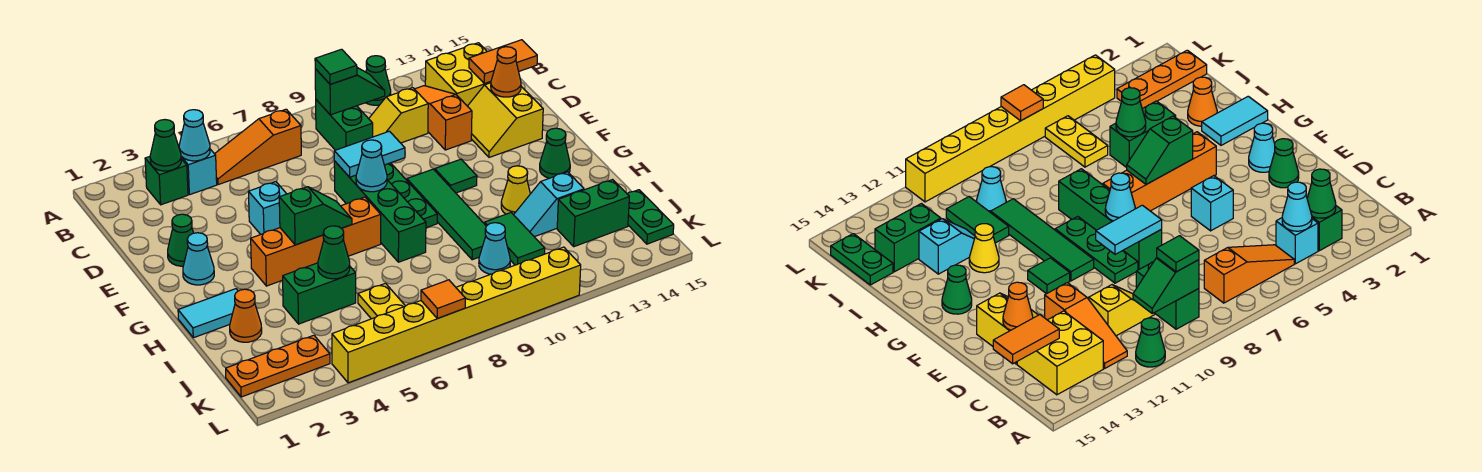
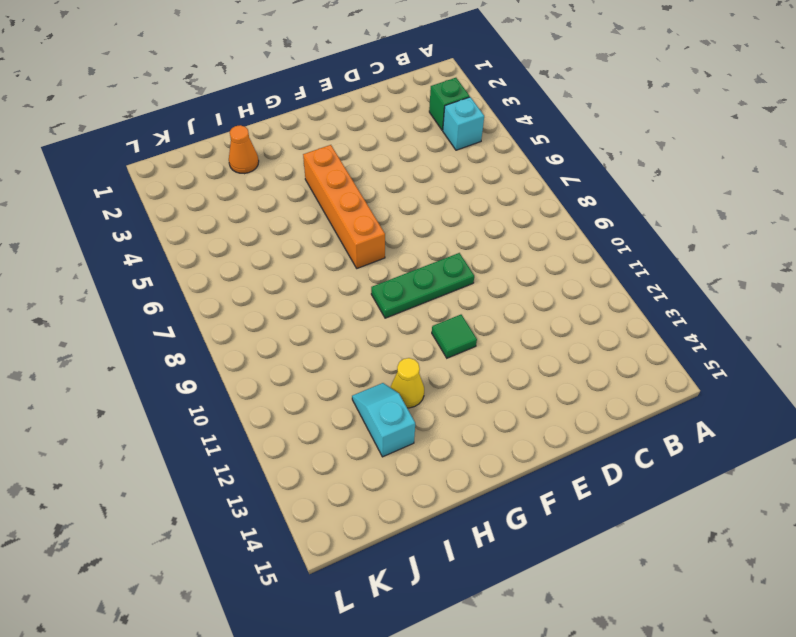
none -> green cone A11 level 1
none -> orange slope B5:B7 level 1 top 7
none -> green brick B9:C9 level 1
none -> orange slope B12:D12 level 1 top D

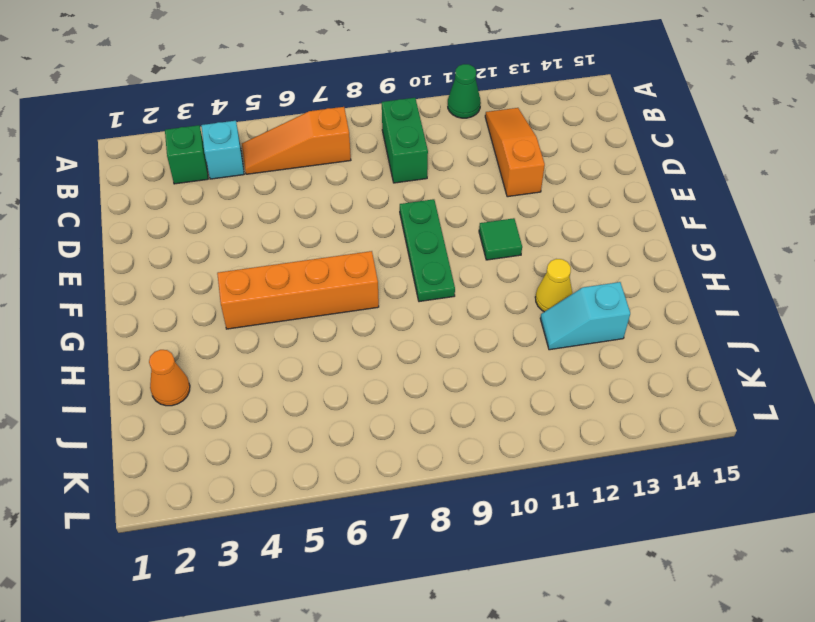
none -> yellow brick B13:C14 level 1
none -> yellow slope C10:C11 level 1 top 11
none -> yellow slope D13:E14 level 1 top 14
none -> green cone E2 level 1

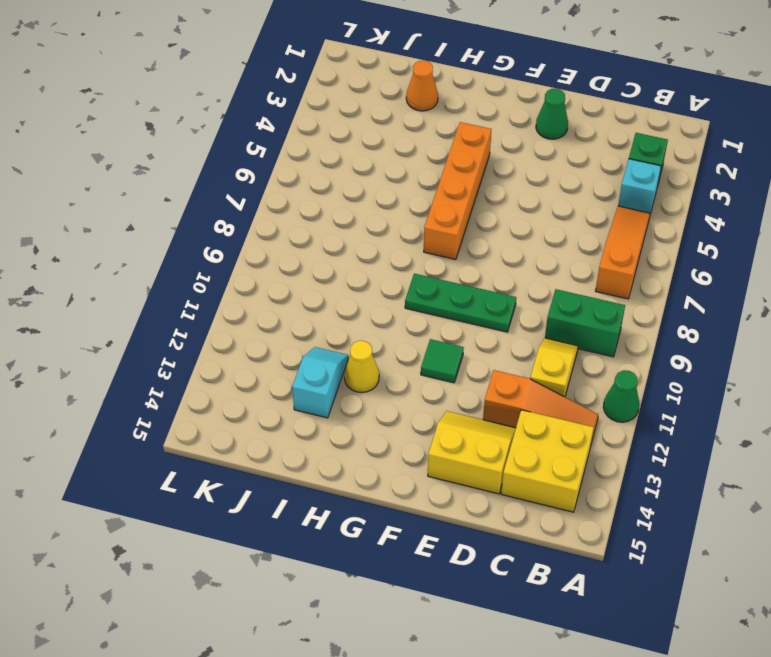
none -> cyan brick E5 level 1
none -> green brick E8:H8 level 1
none -> cyan cone F2 level 1
none -> green tile F10:I10 level 1

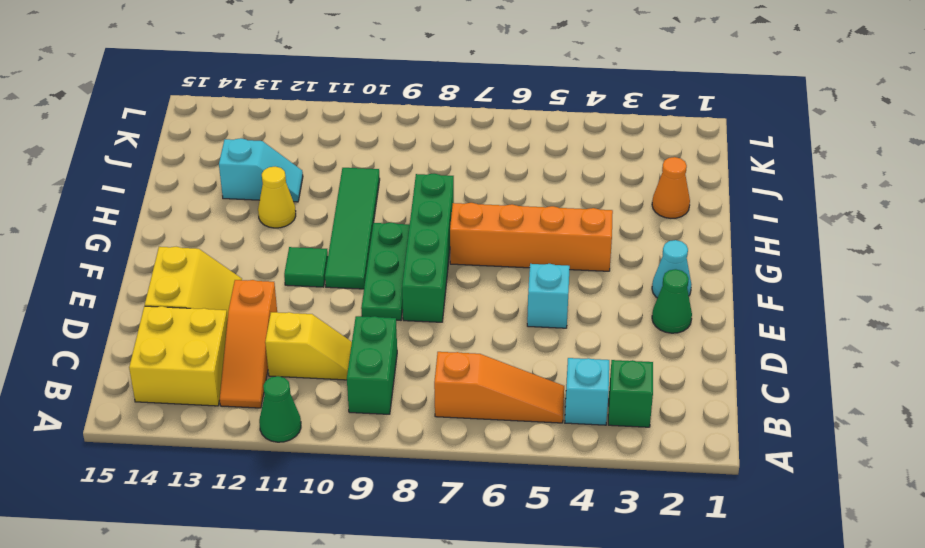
none -> green cone G14 level 1
none -> cyan tile H1:H2 level 1
none -> green brick I4:I5 level 1
none -> green tile I11:J11 level 1

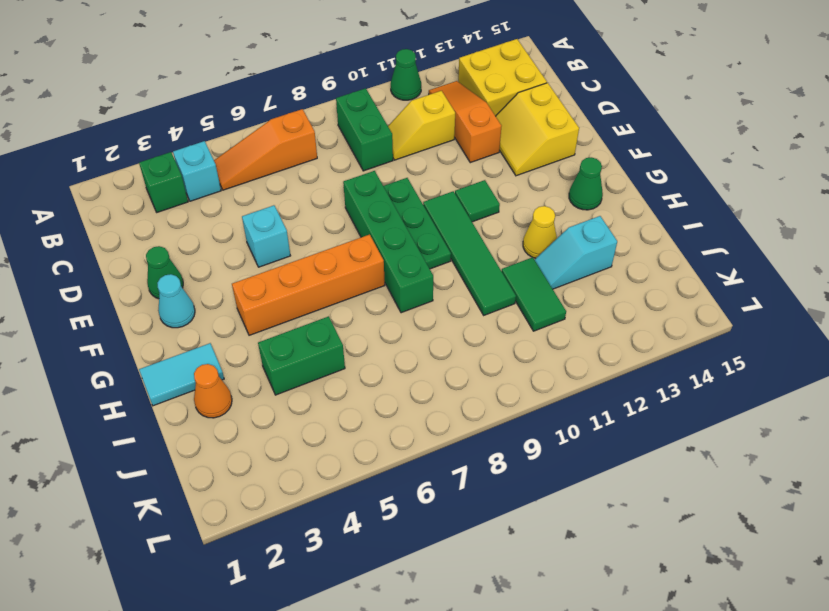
none -> yellow plate J6:K6 level 1
none -> cyan cone J10 level 1
none -> green brick J13:J14 level 1
none -> green plate J15:K15 level 1

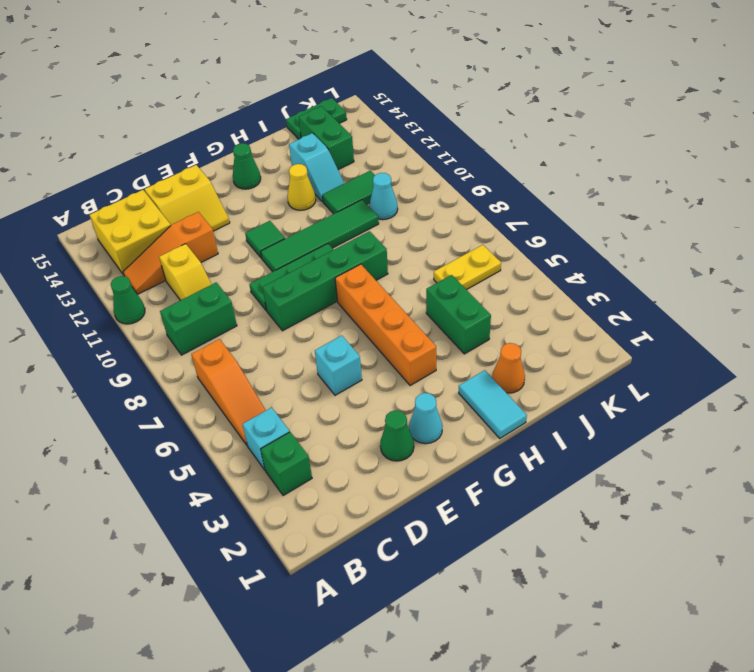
none -> orange plate K1:K3 level 1
none -> yellow brick L4:L11 level 1
none -> green cone B3 level 2
none -> cyan cone B4 level 2

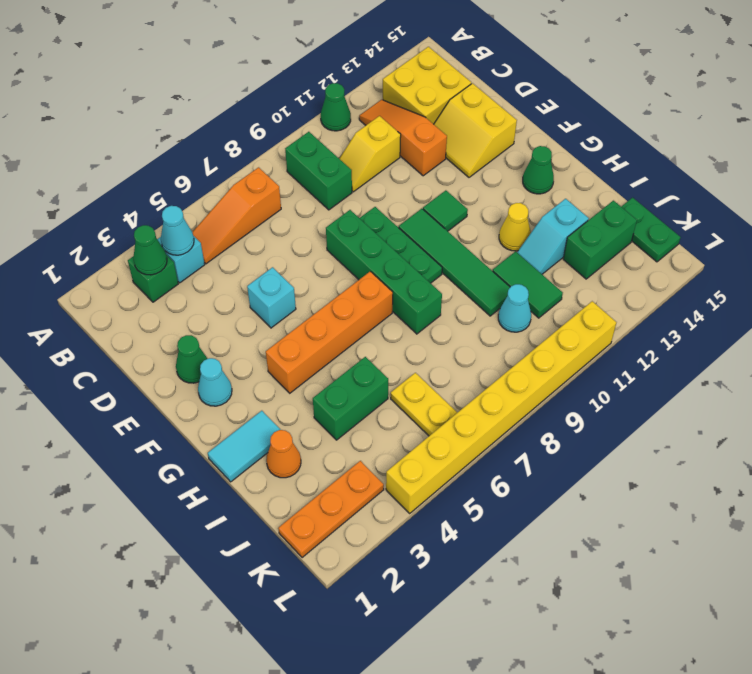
none -> green slope B9:B10 level 2 top 9
none -> orange tile C14:C15 level 2
none -> orange cone D14 level 2
none -> cyan tile E8:E9 level 2

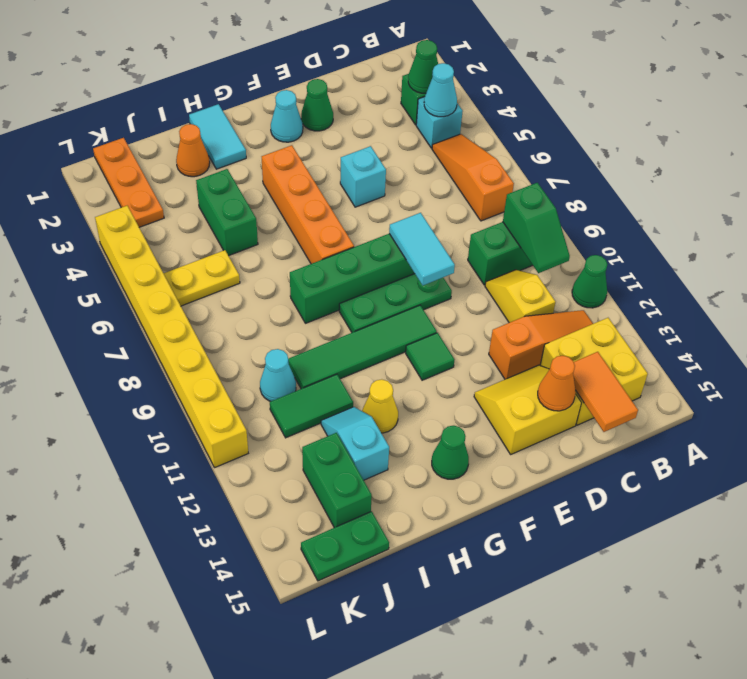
none -> cyan cone F8 level 2
none -> green slope G5:G6 level 2 top 5
none -> green cone I5 level 2
none -> orange tile L7 level 2

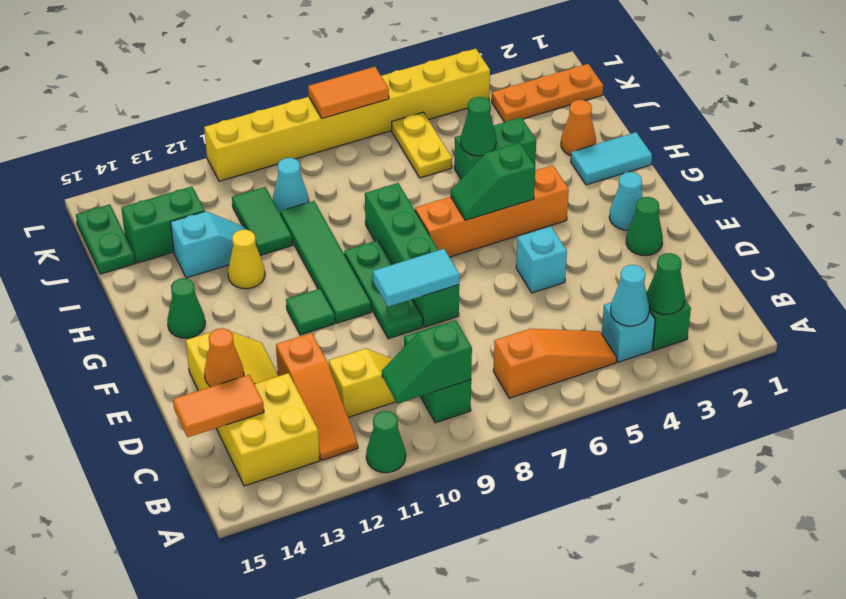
orange tile L7:L8 level 2 -> orange tile L7 level 2
none -> cyan cone F8 level 2
none -> green tile B9 level 3

